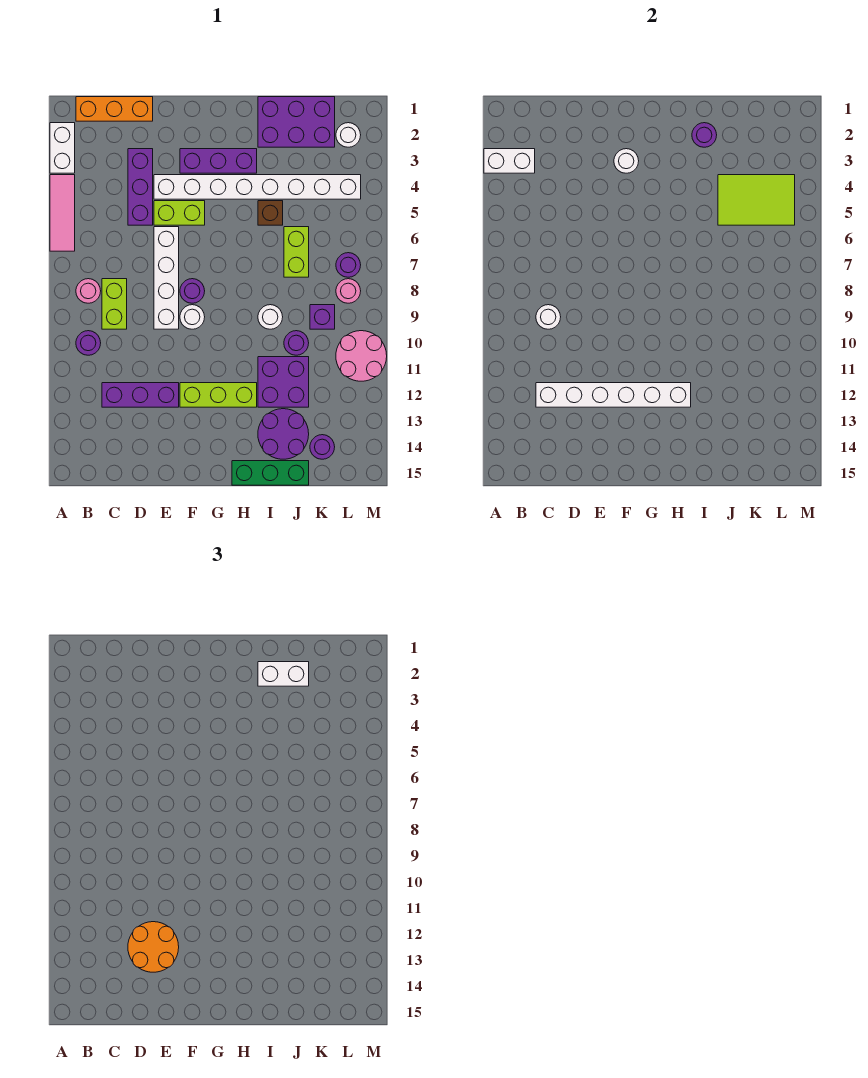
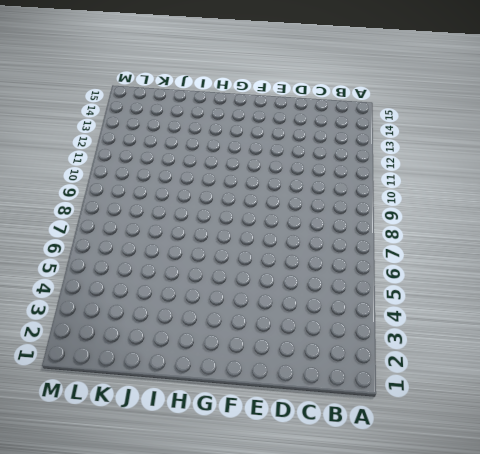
none -> white brick A2:A3 level 1
none -> pink tile A4:A6 level 1
none -> orange brick B1:D1 level 1
none -> pink round brick B8 level 1

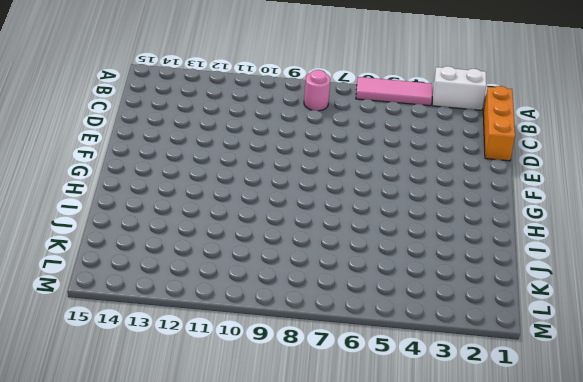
none -> purple round brick B10 level 1
none -> lime brick C8:C9 level 1
none -> purple brick C12:E12 level 1
none -> purple brick D3:D5 level 1

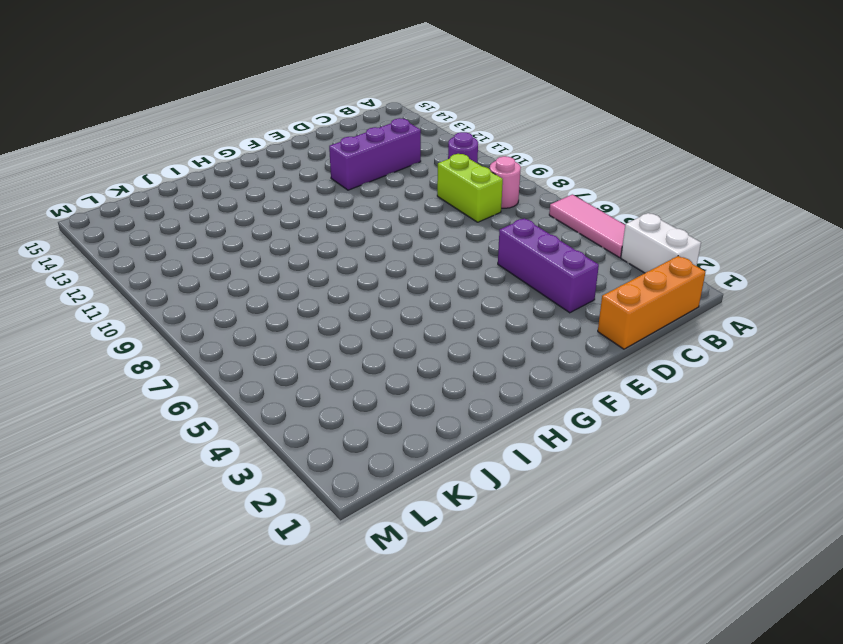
none -> white brick E4:L4 level 1
none -> lime brick E5:F5 level 1
none -> white brick E6:E9 level 1
none -> purple brick F3:H3 level 1

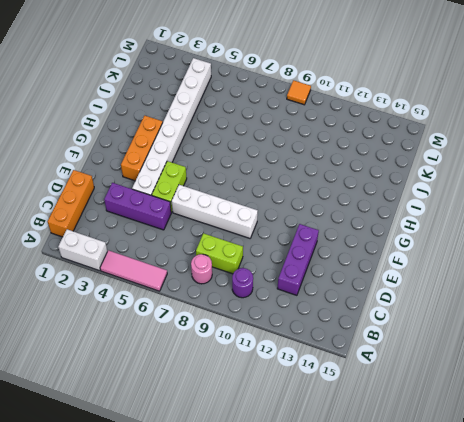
orange brick F3:H3 level 1 -> purple brick F3:H3 level 1
orange tile M9 level 1 -> none
none -> purple round brick F8 level 1
none -> white round brick F9 level 1
none -> lime brick F12:H12 level 1
none -> green brick H15:J15 level 1

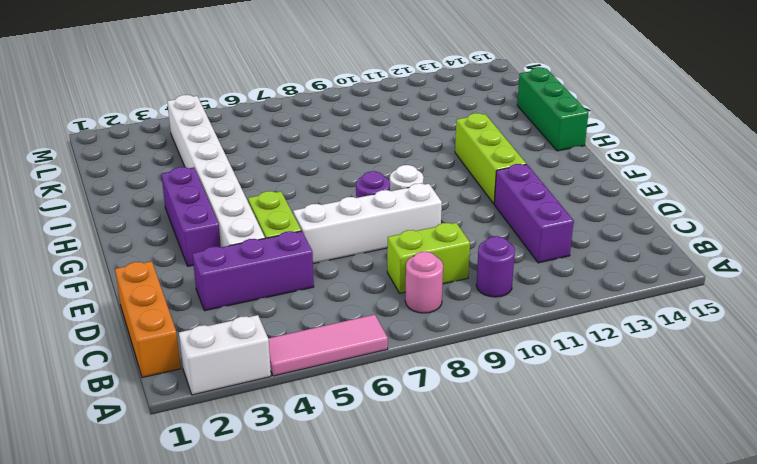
none -> purple brick I1:K2 level 1
none -> brown brick I5 level 1
none -> white round brick I9 level 1
none -> purple brick I11:J12 level 1

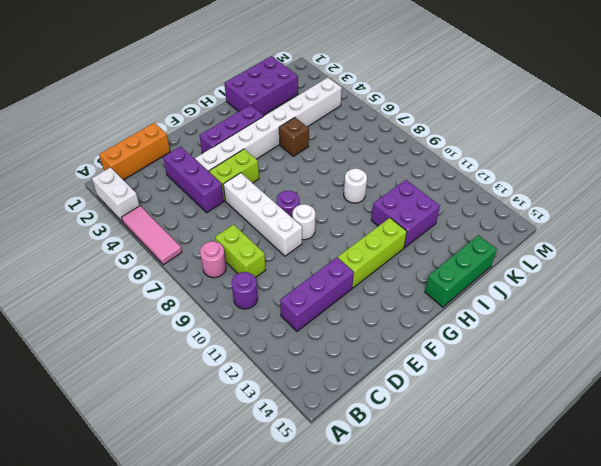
none -> purple round brick I13:J14 level 1
none -> lime brick J6:J7 level 1
none -> purple round brick J10 level 1
none -> purple brick K9 level 1

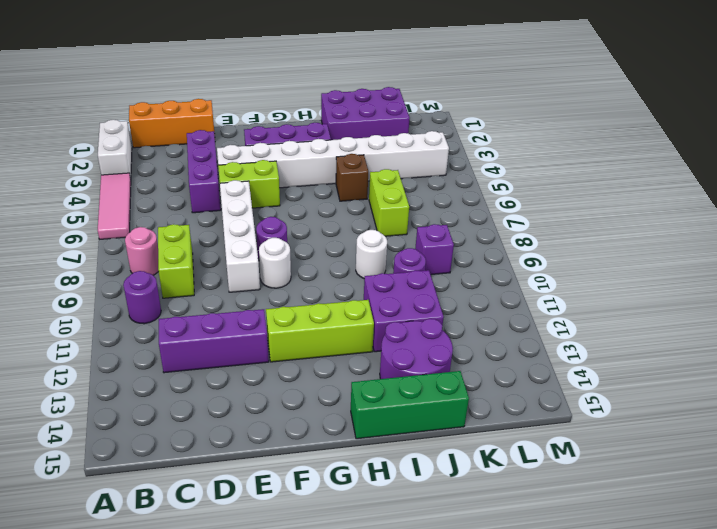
none -> purple round brick K14 level 1
none -> white round brick L2 level 1
none -> purple round brick L7 level 1
none -> pink round brick L8 level 1

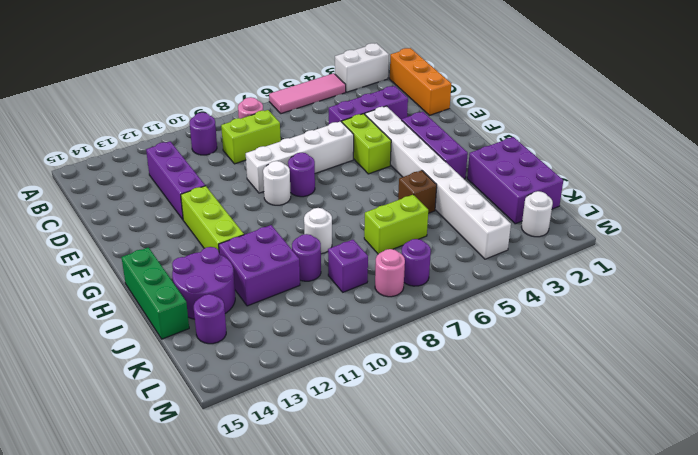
none -> pink round brick L10:M11 level 1
none -> white brick A3:B3 level 2
none -> white round brick C9 level 2
none -> white brick C12:H12 level 2

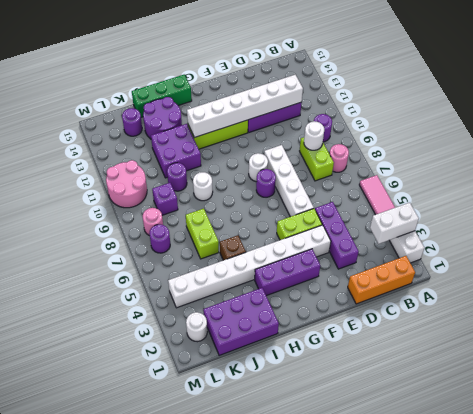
none -> white round brick F3 level 2
none -> purple round brick I2 level 2
none -> lime tile J4:L5 level 2
none -> orange round brick D12:E13 level 3

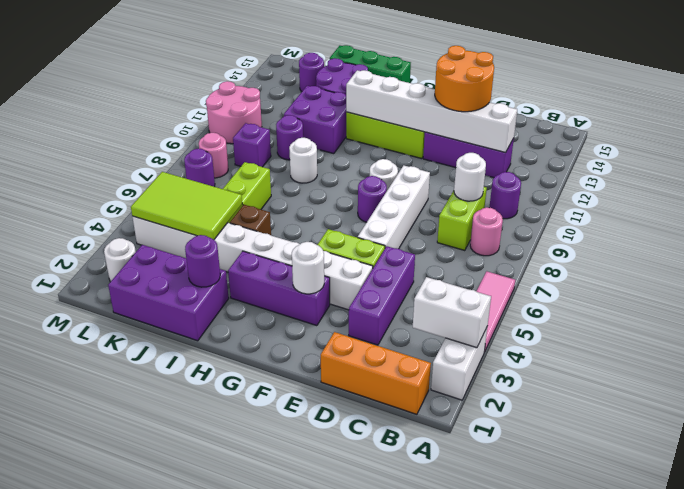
none -> white brick I2:J2 level 3

